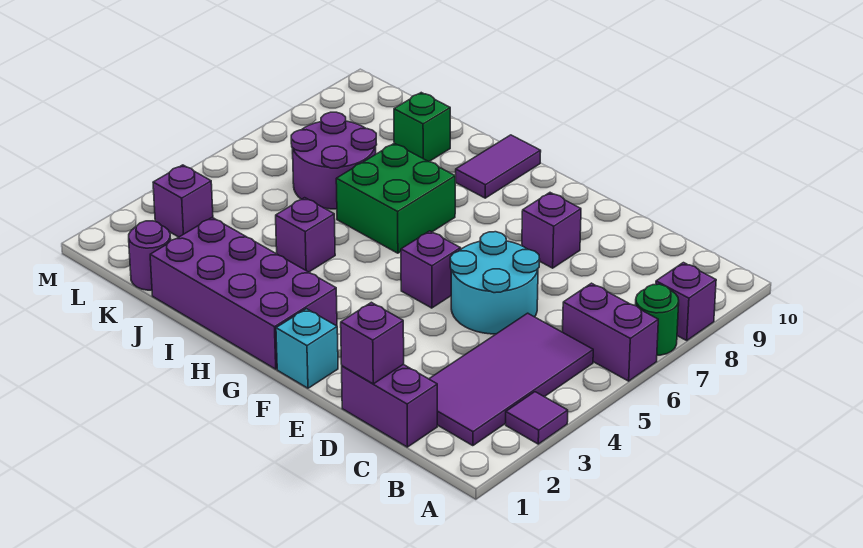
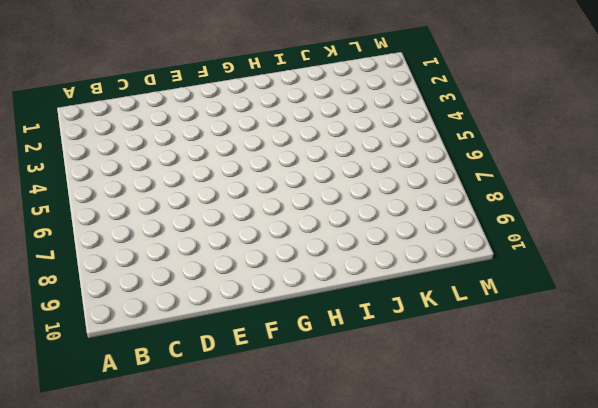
none -> purple tile A3 level 1
none -> purple brick A6:B6 level 1
none -> green round brick A7 level 1

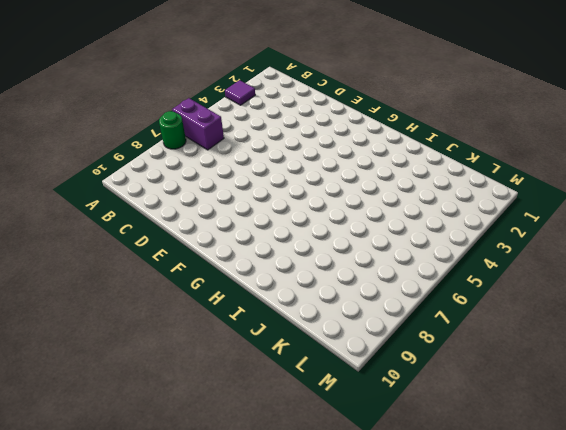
none -> purple brick A8 level 1
none -> purple tile B2:C5 level 1
none -> purple brick C1:D1 level 1

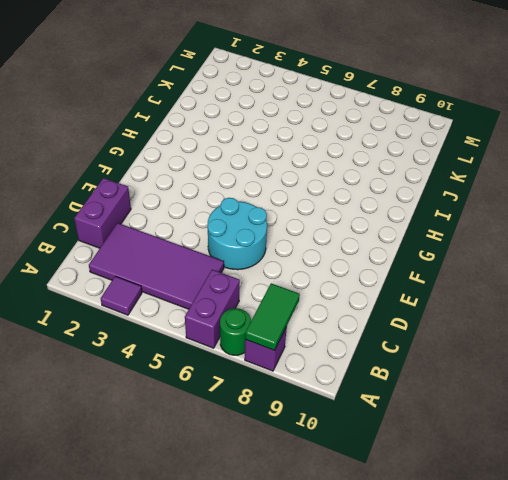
green tile A8:B8 level 2 -> none
none -> purple brick E8 level 1
none -> cyan brick F1 level 1
none -> purple brick F5 level 1

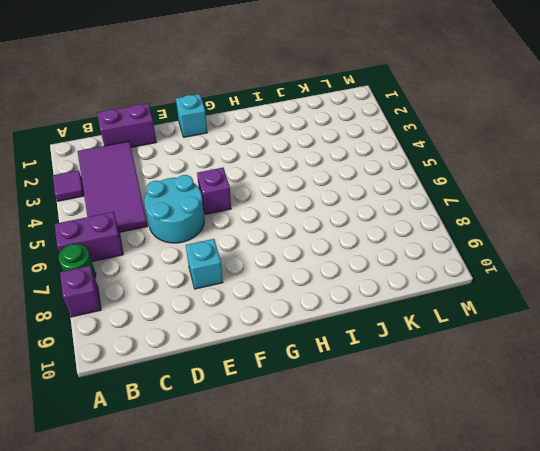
cyan brick E8 level 1 -> purple brick E8 level 1
none -> purple brick G1:J2 level 1
none -> green brick H6:I7 level 1
none -> purple tile H9:H10 level 1

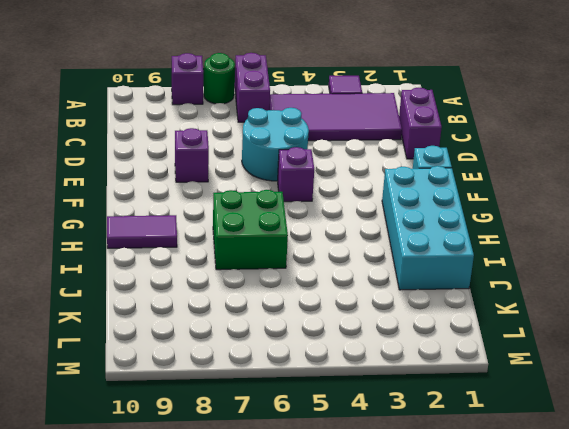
cyan brick G1:J2 level 1 -> purple brick G1:J2 level 1
none -> purple brick I4 level 1
none -> purple round brick J6:K7 level 1
none -> green brick J9 level 1

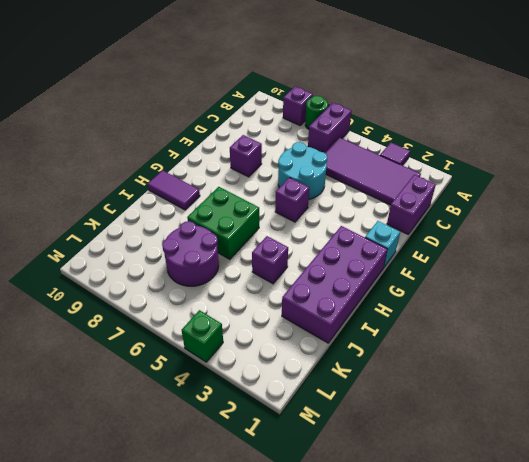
green brick M4 level 1 -> green brick J9 level 1
none -> purple round brick K1 level 1
none -> purple brick L3 level 1
none -> purple brick D1 level 2

